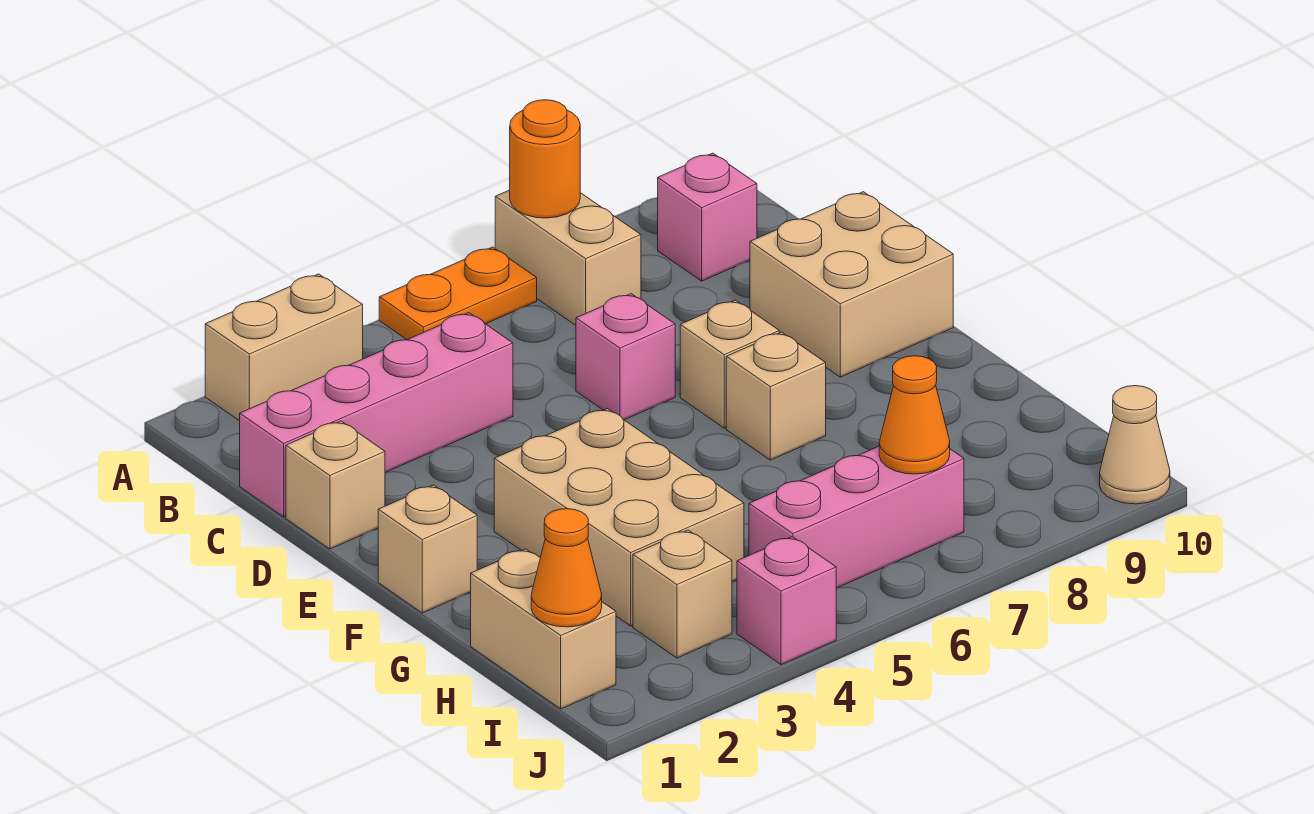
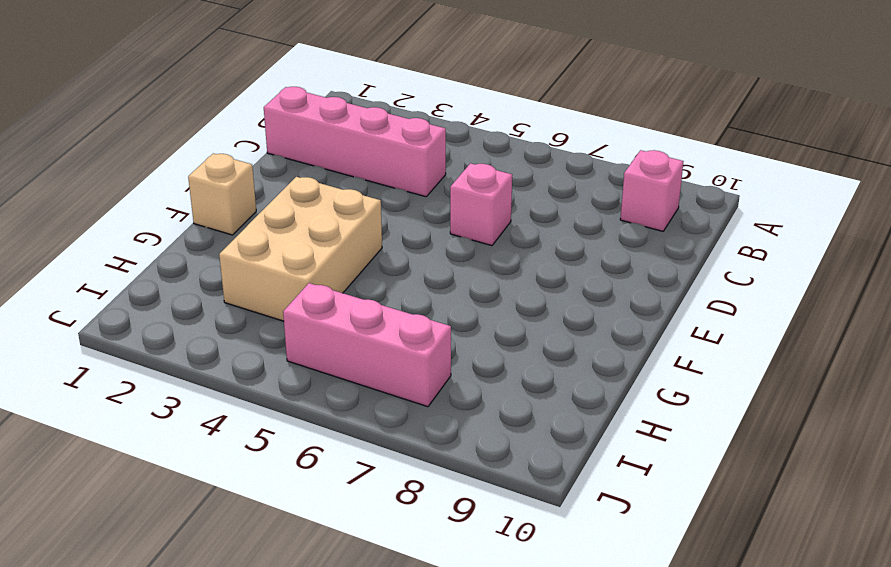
none -> tan brick A2:A3 level 1
none -> orange plate A5:A6 level 1
none -> tan brick A7:B7 level 1

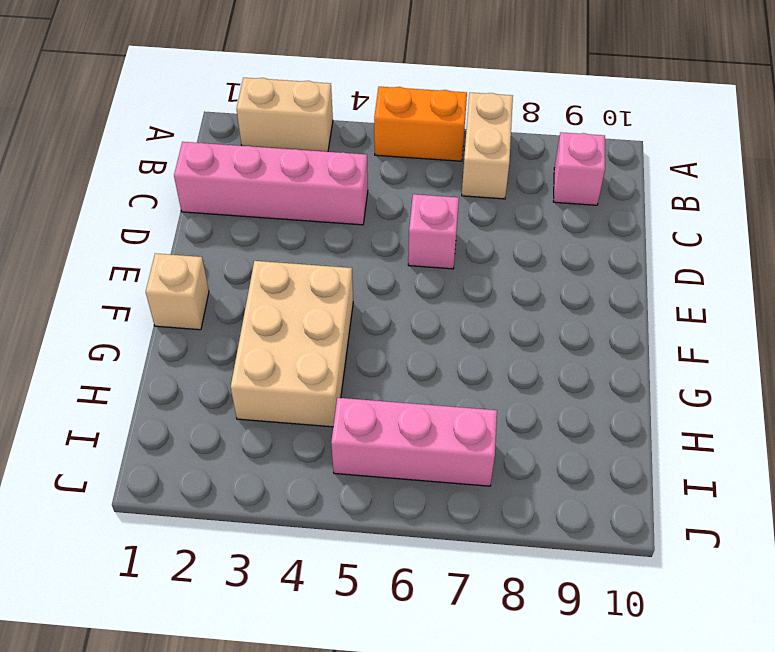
orange brick A5:A6 level 1 -> orange plate A5:A6 level 1
none -> tan brick D1 level 1
none -> tan brick D9:E10 level 1
none -> tan brick E7 level 1

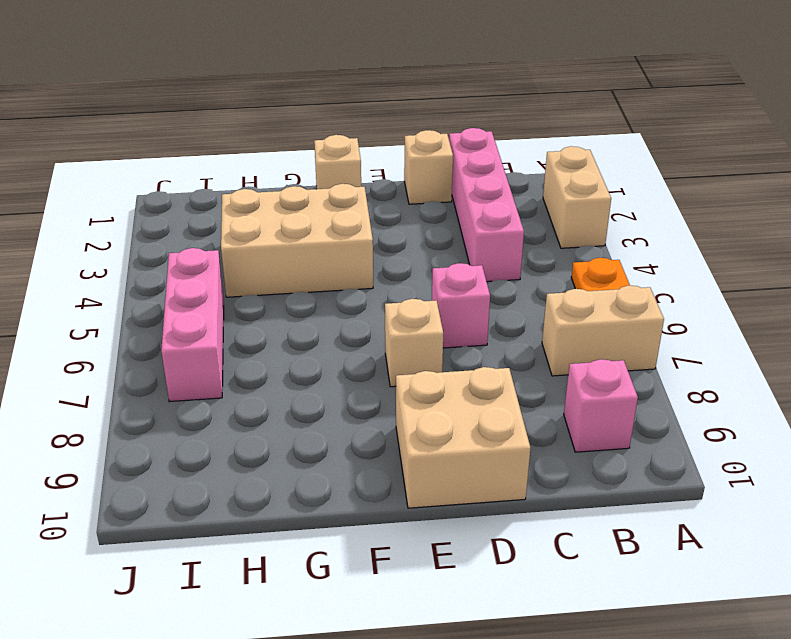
none -> tan brick F7 level 1
none -> tan brick H1:I1 level 1
none -> tan brick I3 level 1

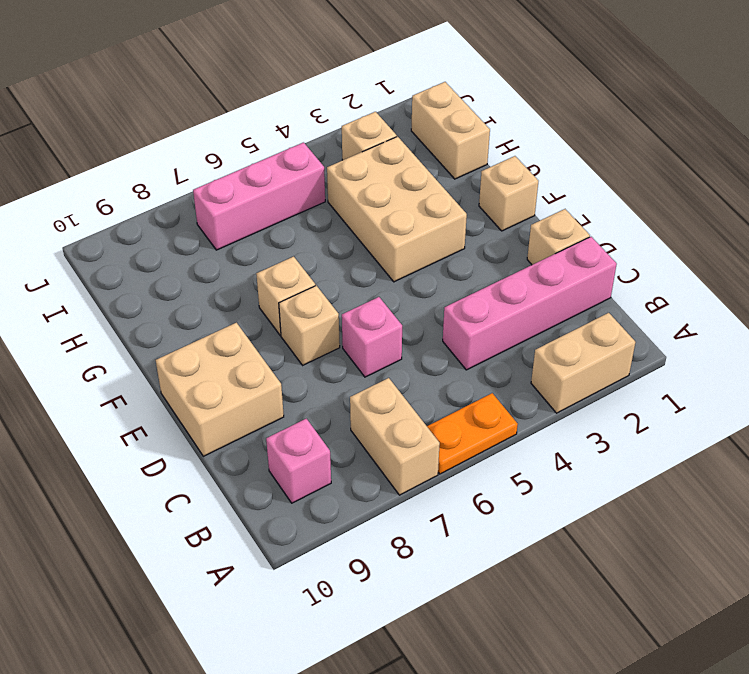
none -> pink brick J4 level 1
none -> tan cone J10 level 1
none -> orange round brick A7 level 2

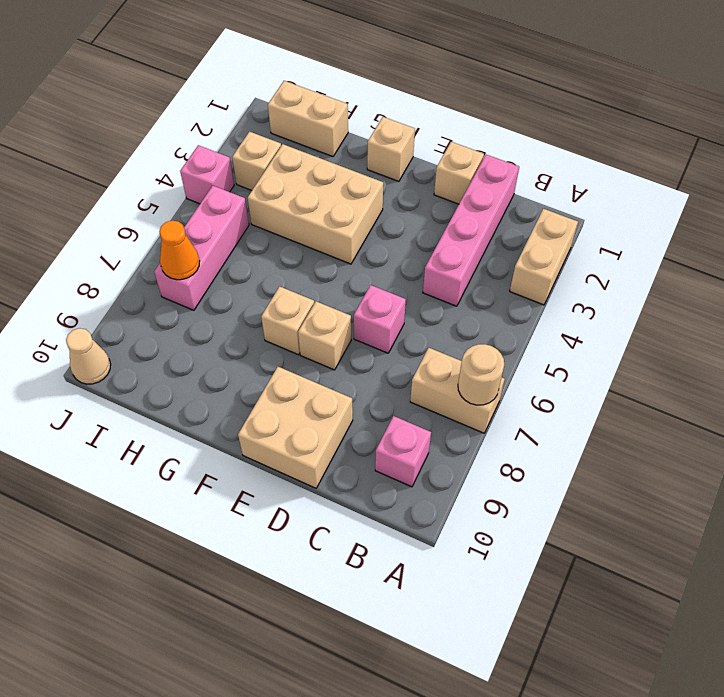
tan round brick A7 level 2 -> orange round brick A7 level 2
none -> orange plate A5:A6 level 1
none -> orange cone I1 level 2

